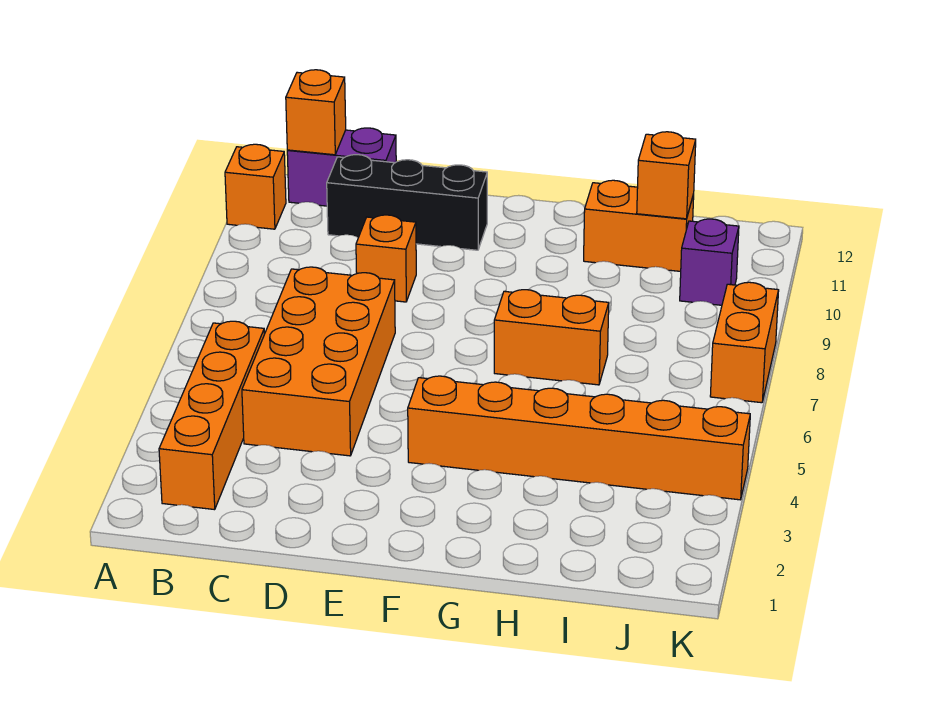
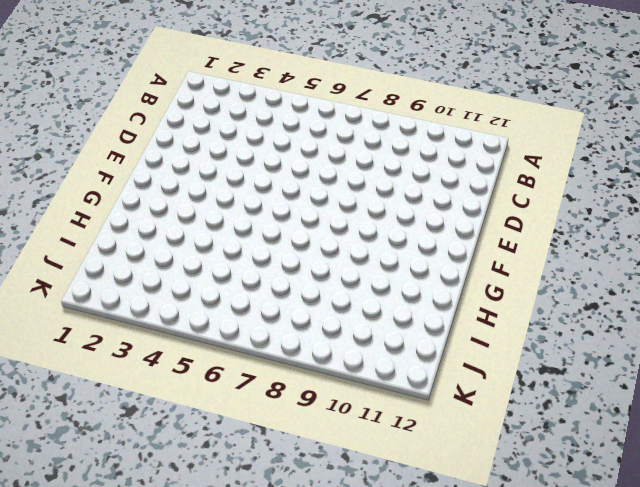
none -> orange brick A11 level 1
none -> orange brick B2:B5 level 1
none -> purple brick B12:C12 level 1

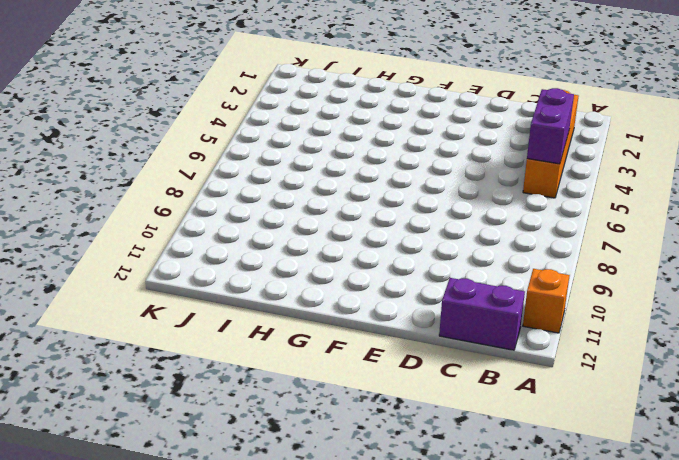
purple brick B4:B5 level 2 -> none
none -> orange brick C4:D7 level 1
none -> black brick C11:E11 level 1
none -> orange brick D9 level 1

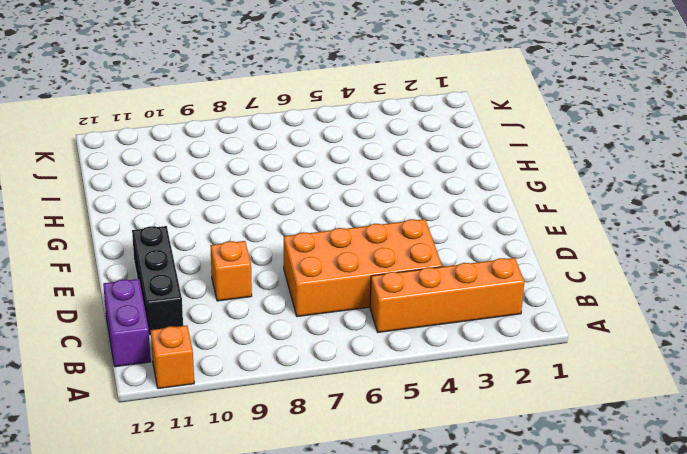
none -> orange brick F4:K4 level 1
none -> orange brick G7:H7 level 1
none -> orange brick H11:I11 level 1

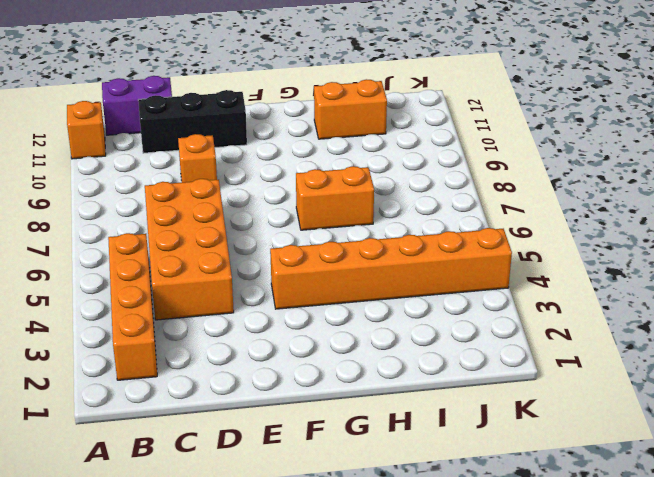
none -> purple brick J10 level 1
none -> orange brick K7:K8 level 1
none -> orange brick B12 level 2

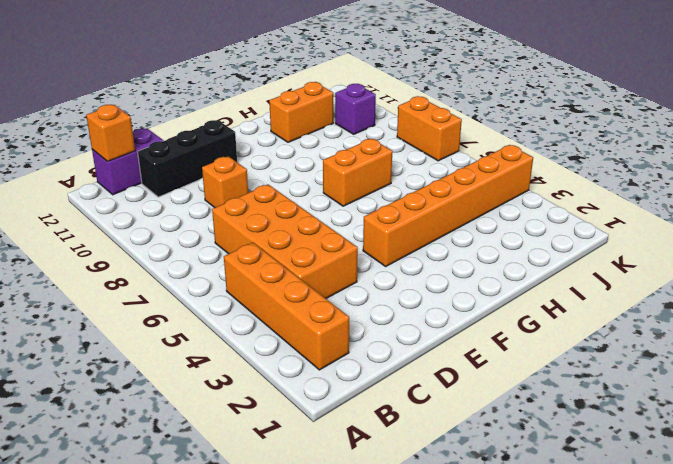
none -> orange brick A11 level 1
none -> orange brick I11 level 2

